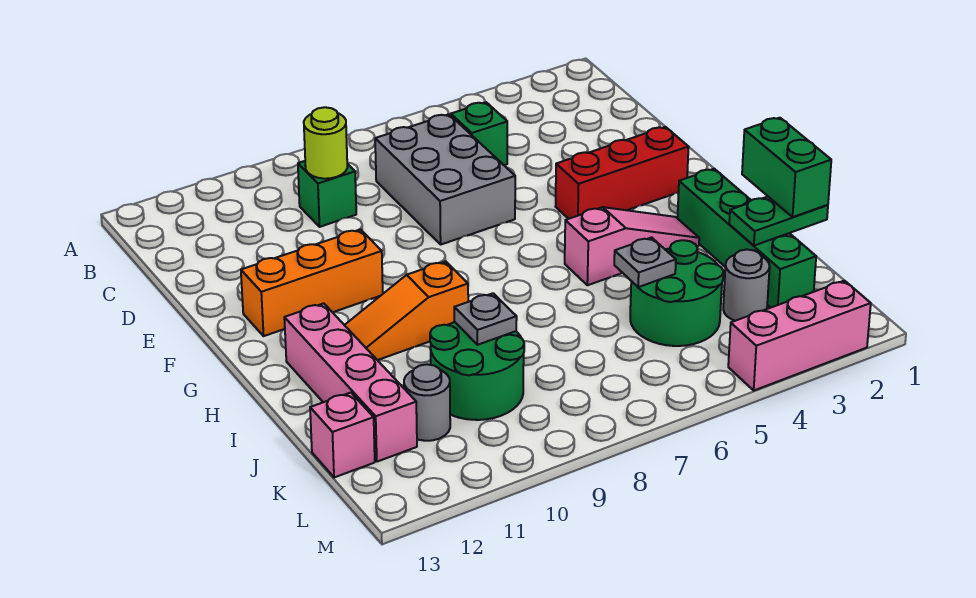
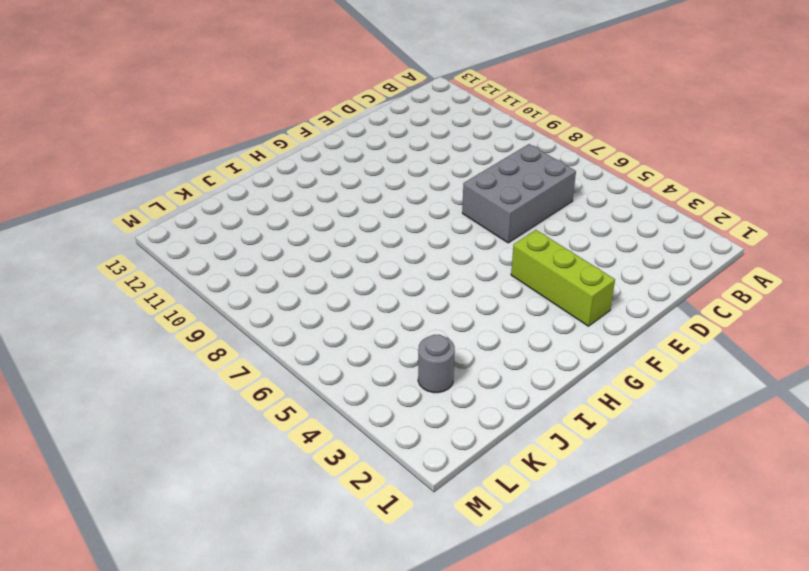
lime brick F2:F4 level 1 -> red brick F2:F4 level 1
none -> green brick C5 level 1
none -> green brick C9 level 1
none -> orange brick F10:F12 level 1

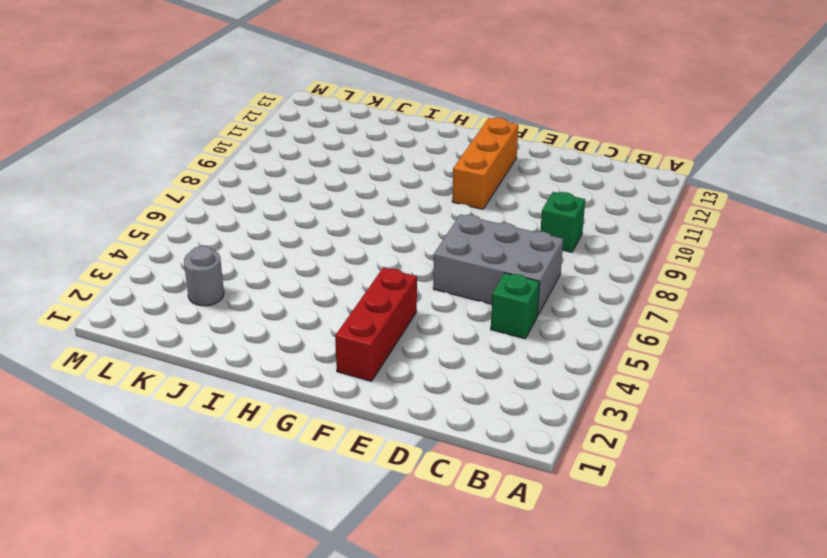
none -> green brick H2:K2 level 1
none -> pink slope H3:H5 level 1 top 5
none -> orange slope H9:H11 level 1 top 9

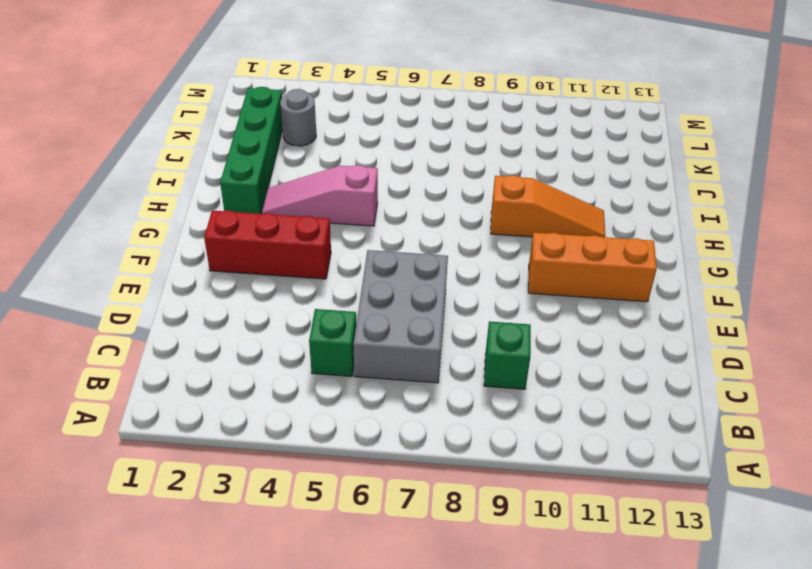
none -> pink brick H12:K12 level 1
none -> green round brick J4:K5 level 1
none -> green round brick J9:K10 level 1

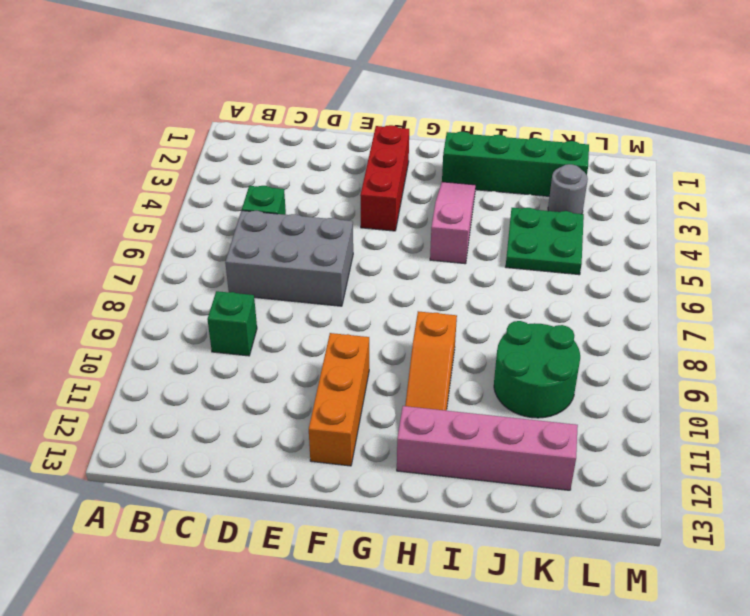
green plate J4:K5 level 1 -> green round brick J4:K5 level 1
none -> grey round brick K11 level 1
none -> pink brick K13 level 1
none -> pink brick M2:M4 level 1

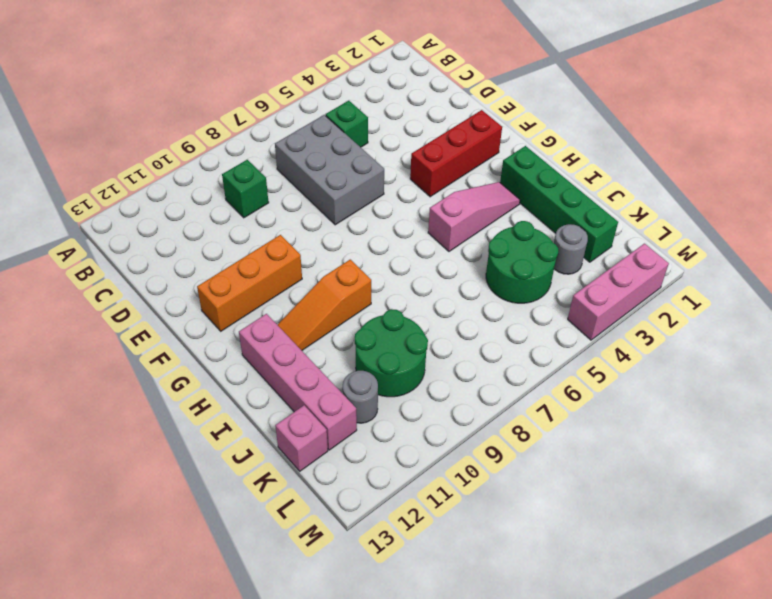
none -> lime round brick C9 level 2
none -> green plate J1:J2 level 2
none -> grey plate J5 level 2

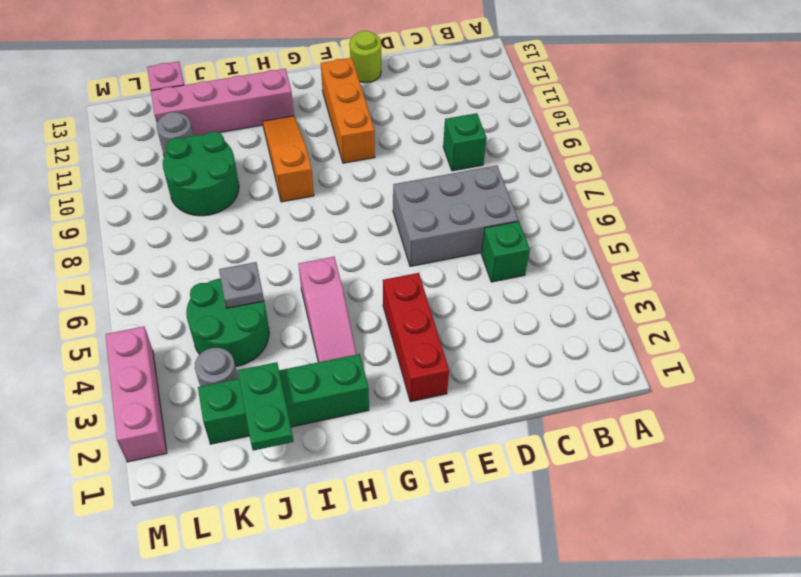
lime round brick E13 level 1 -> lime round brick C9 level 2
none -> grey plate J9 level 2
none -> green brick I1:J1 level 3

